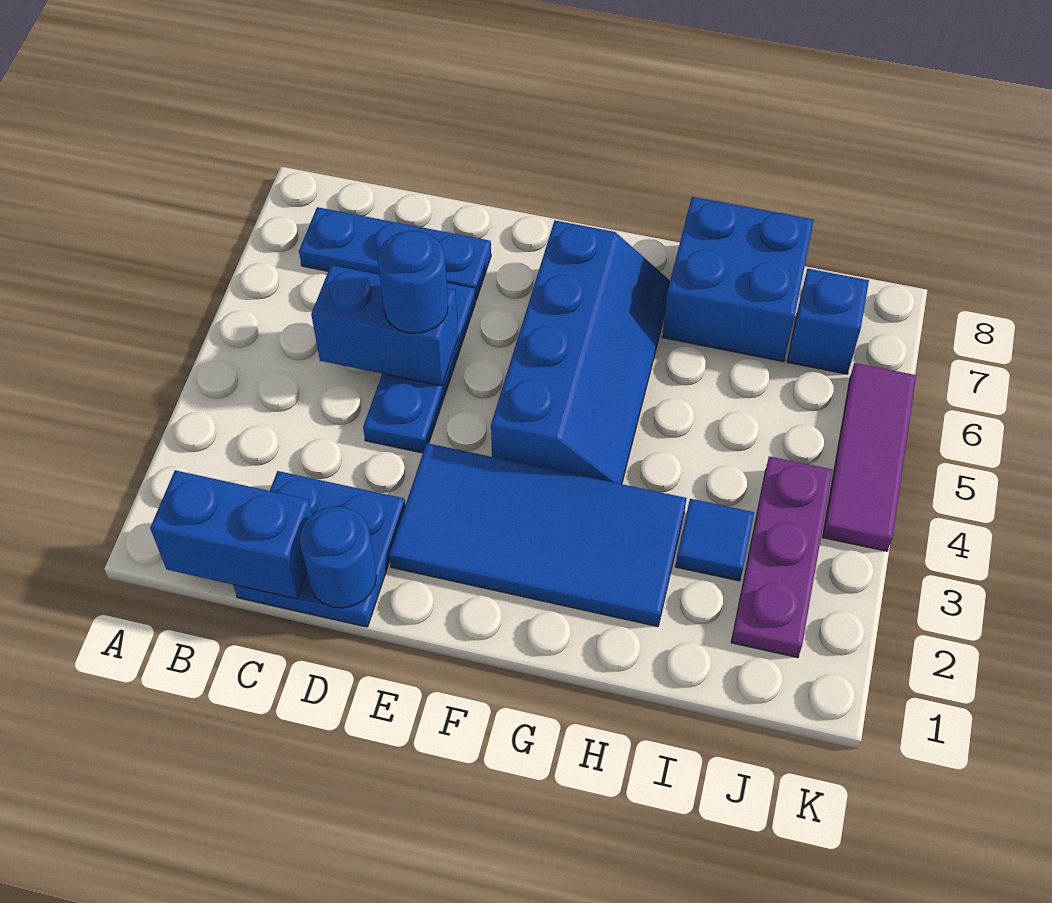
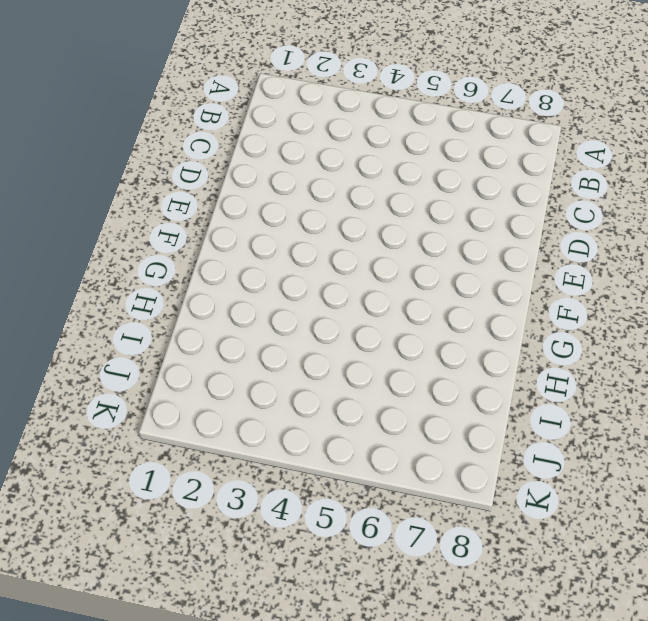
none -> blue plate B7:D7 level 1
none -> blue plate C1:D2 level 1
none -> blue plate D4:D6 level 1

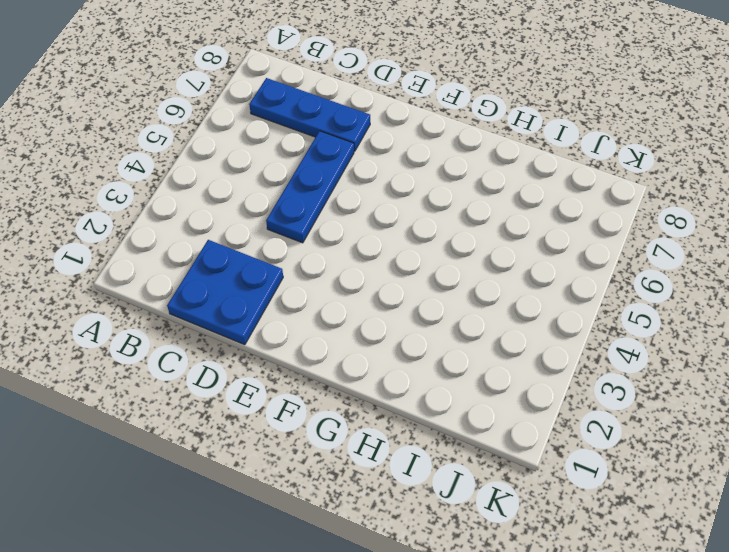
none -> blue tile E2:H3 level 1
none -> blue slope F4:G7 level 1 top F
none -> blue brick H7:I8 level 1

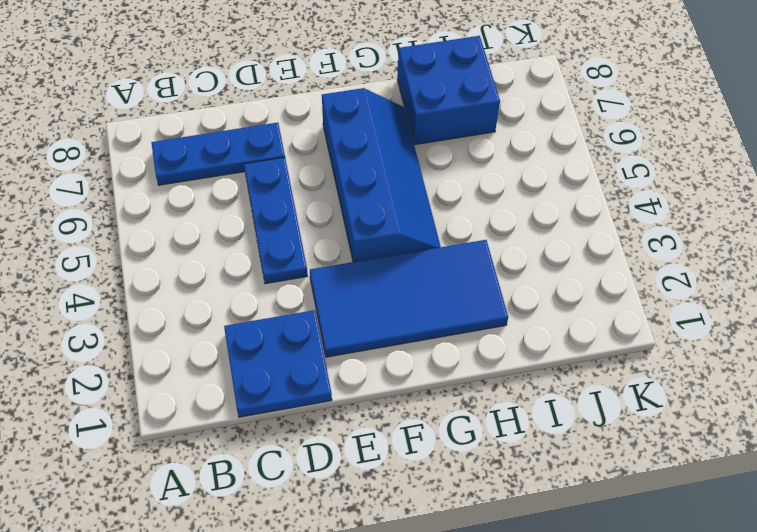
none -> blue tile I3 level 1
none -> purple plate J2:J4 level 1
none -> blue brick J7 level 1

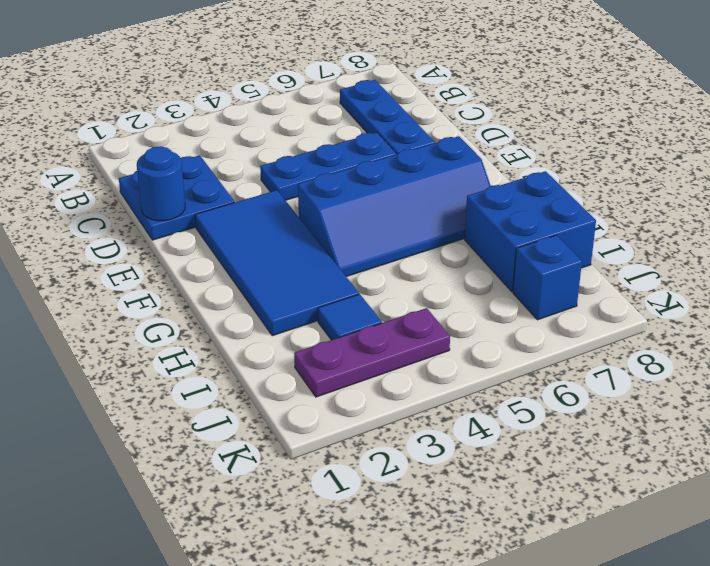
none -> purple tile K4:K6 level 1
none -> blue brick B1:C1 level 2
none -> blue brick C5:D5 level 2

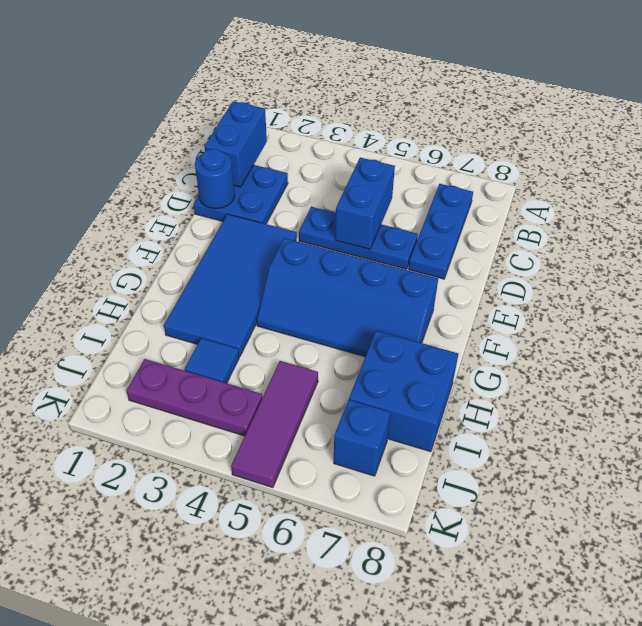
purple tile I5:K5 level 1 -> purple tile K4:K6 level 1
none -> blue round brick D5 level 3

